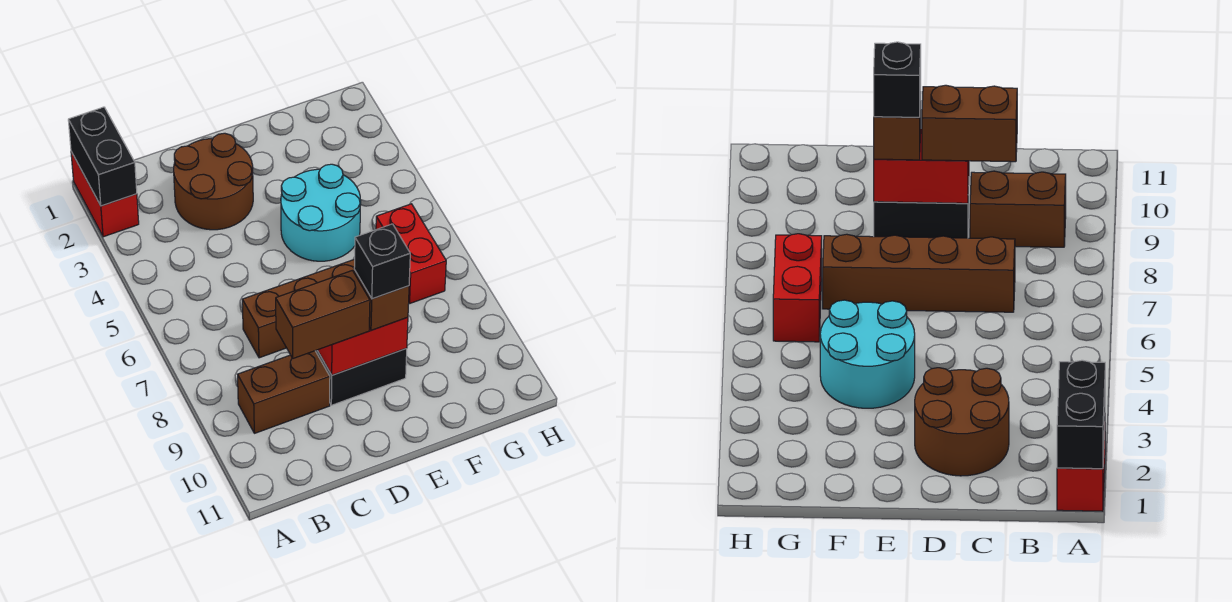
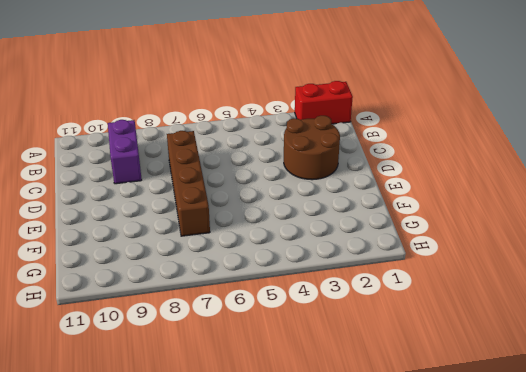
purple brick B9:C9 level 1 -> brown brick B9:C9 level 1
none -> black brick D9:E9 level 1
none -> cyan round brick E4:F5 level 1
none -> red brick G6:G7 level 1

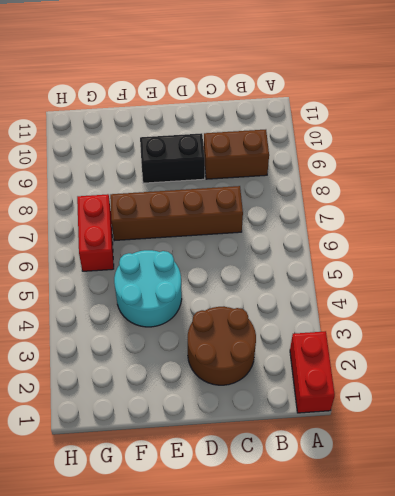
none -> black brick A1:A2 level 2
none -> red brick D9:E9 level 2
none -> brown brick C9:D9 level 3

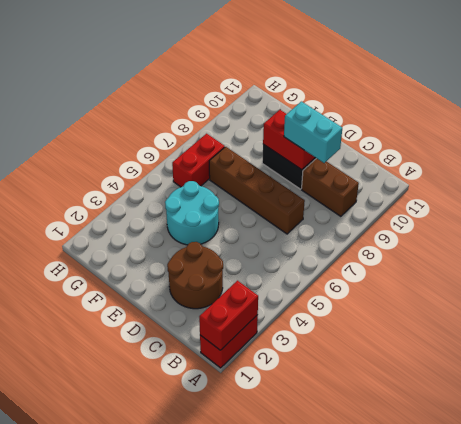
red brick A1:A2 level 2 -> black brick A1:A2 level 2
cyan brick C9:D9 level 3 -> brown brick C9:D9 level 3
none -> brown brick E9 level 3
none -> black brick E9 level 4

